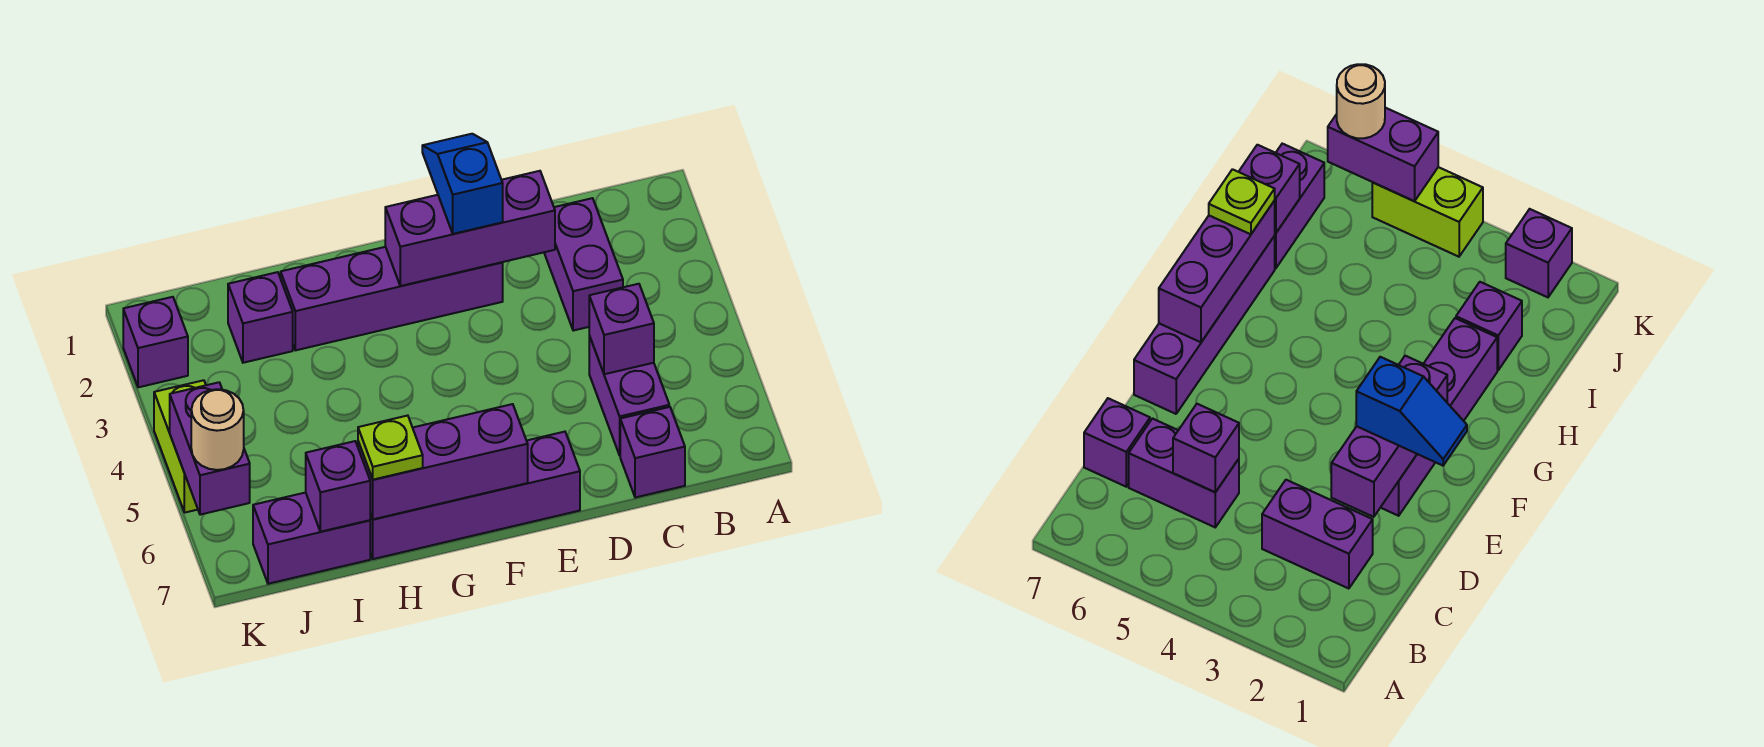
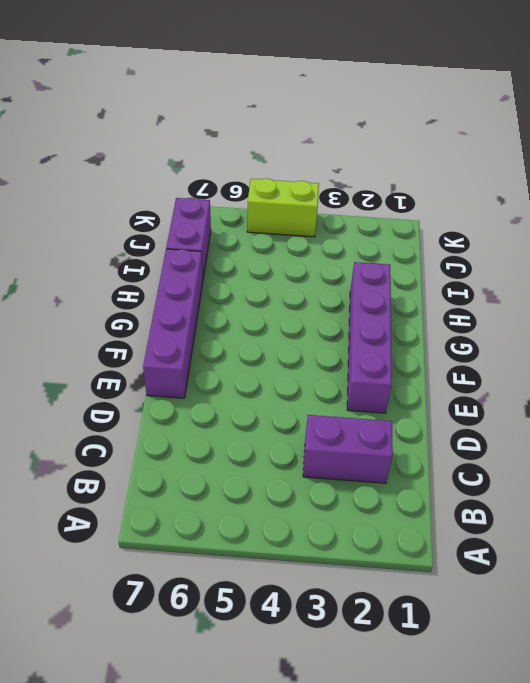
none -> purple brick C5:C6 level 1
none -> purple brick C7 level 1
none -> purple brick I2 level 1

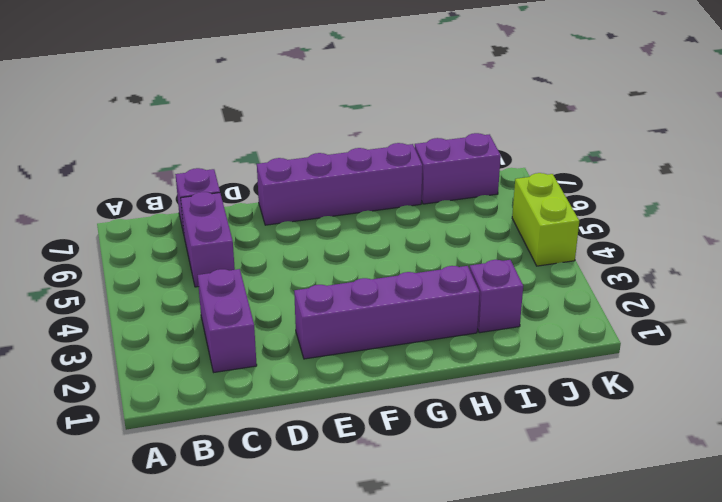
none -> purple brick K2 level 1
none -> purple brick C5 level 2
none -> purple brick D2:F2 level 2

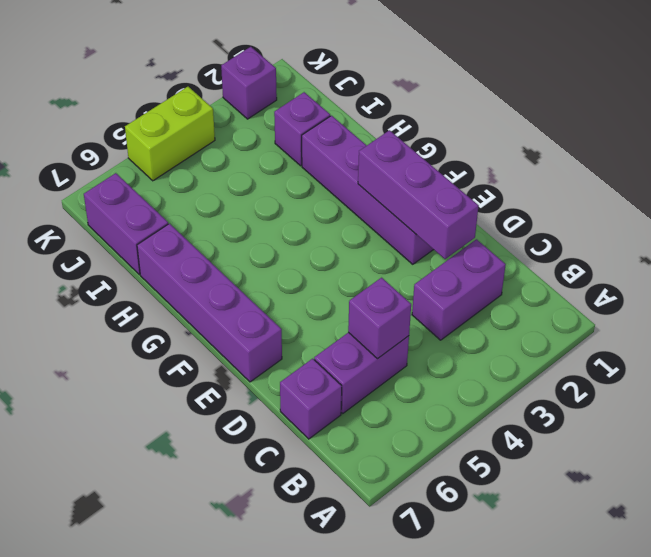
none -> purple brick F7:H7 level 2
none -> purple brick I7 level 2
none -> purple brick K5:K6 level 2

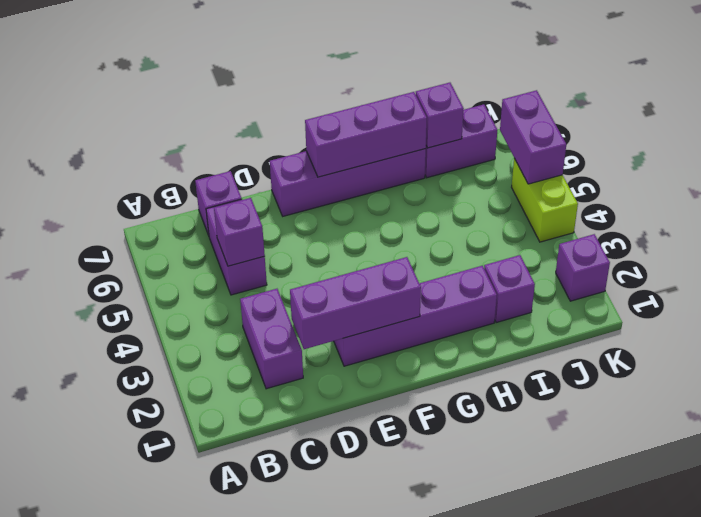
none -> blue slope E1:E2 level 3 top 2
none -> lime plate H7 level 3
none -> tan round brick K6 level 3

